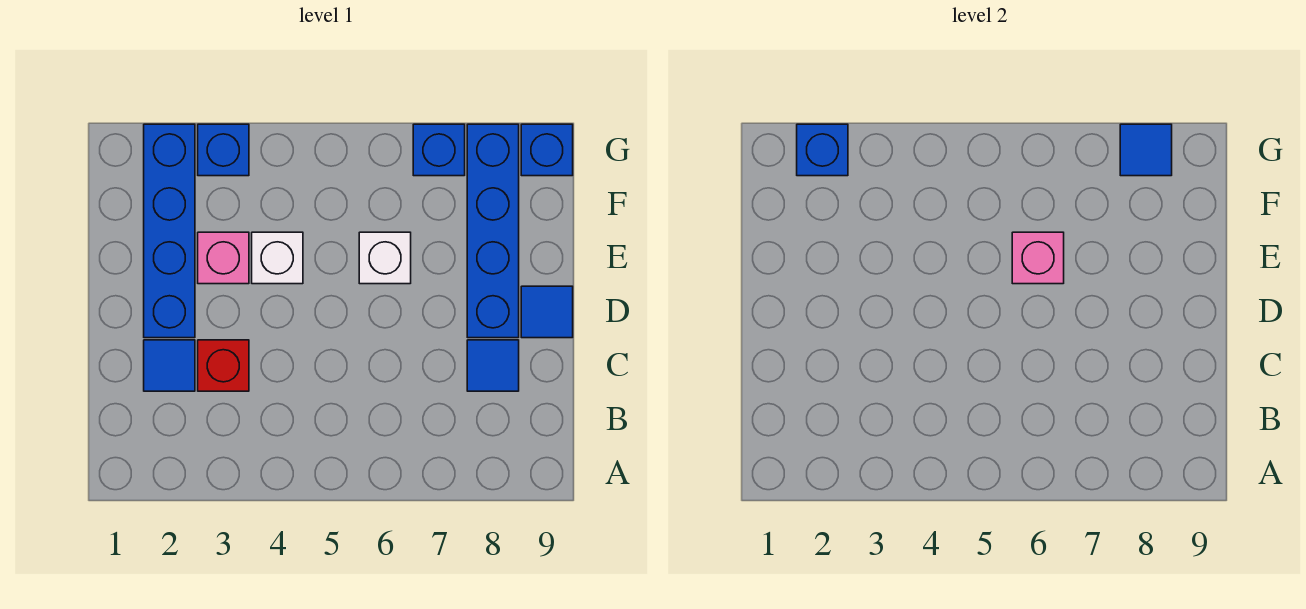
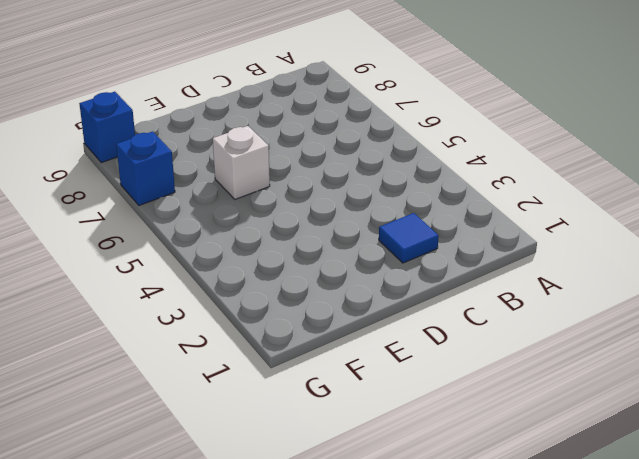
none -> red brick C3 level 1
none -> blue tile C8 level 1
none -> blue brick D2:G2 level 1

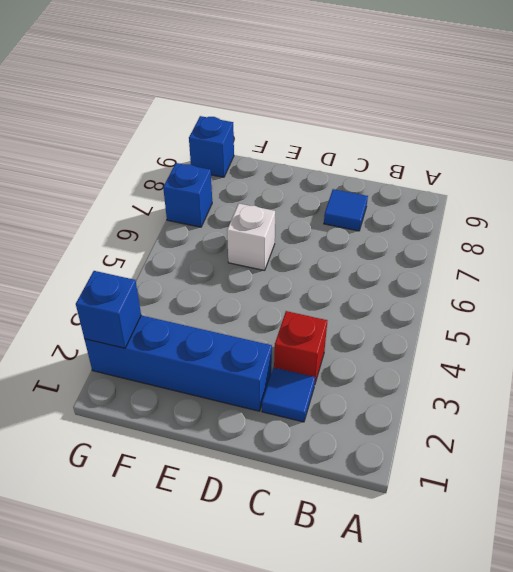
none -> blue brick D8:G8 level 1
none -> blue tile D9 level 1
none -> pink brick E3 level 1

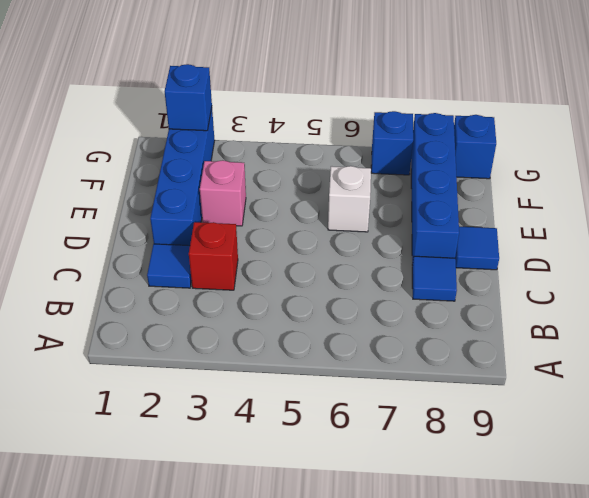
none -> white brick E4 level 1
none -> blue brick G3 level 1
none -> pink brick E6 level 2

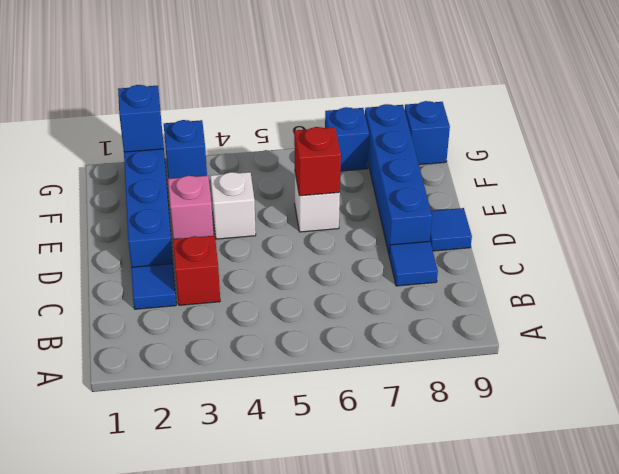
red brick E6 level 2 -> pink brick E6 level 2
none -> blue tile G8 level 2

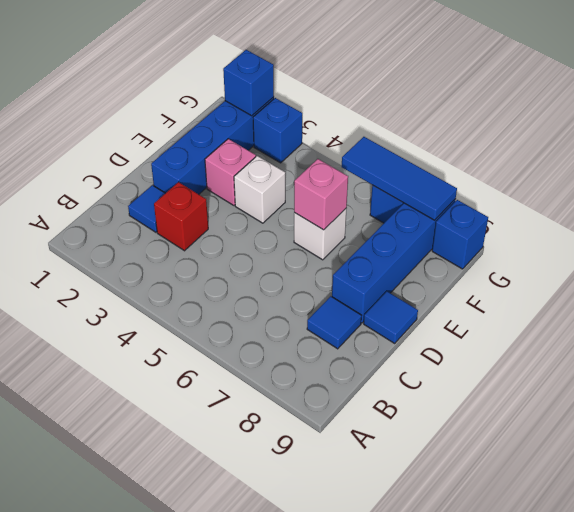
blue tile G6:G8 level 2 -> blue tile G8 level 2

